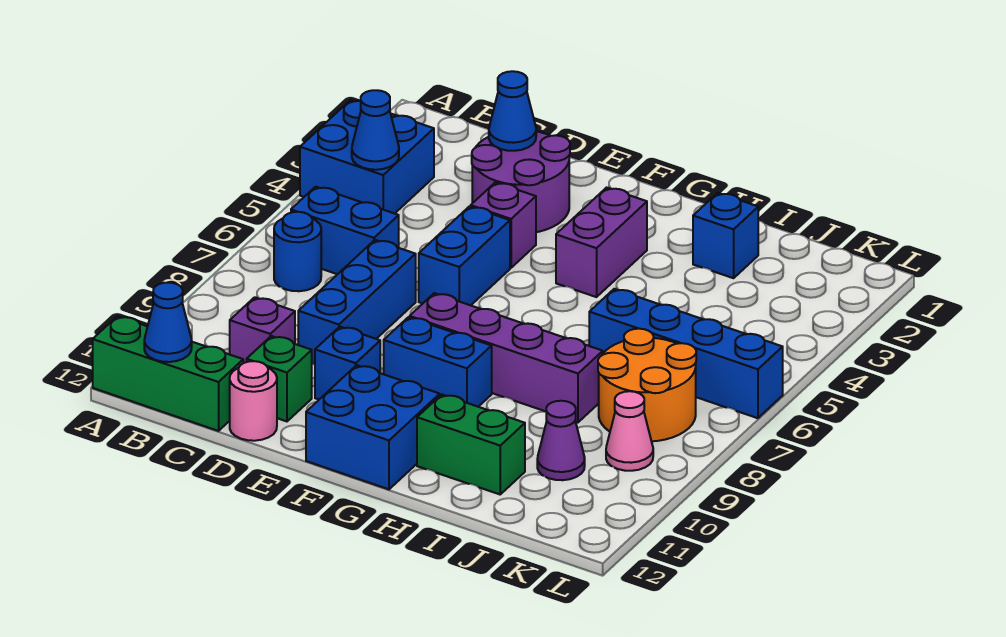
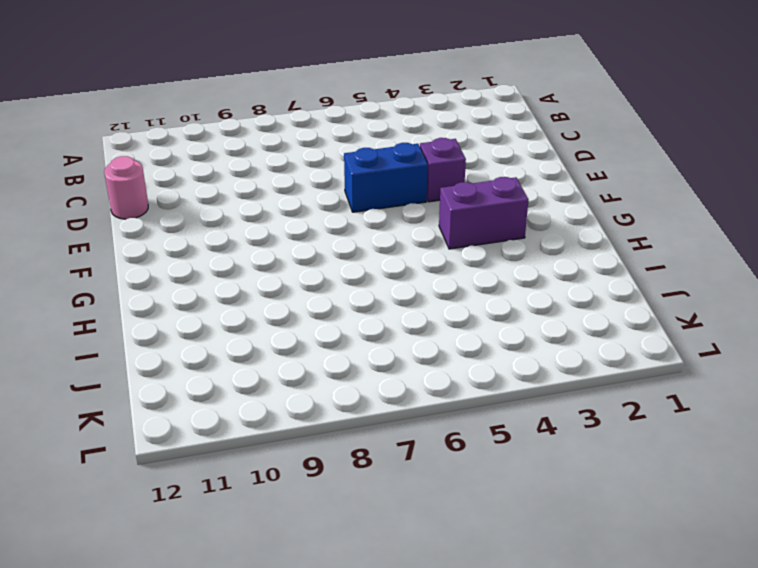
none -> blue brick A3:B4 level 1
none -> green brick A12:C12 level 1
none -> blue brick B6:C6 level 1

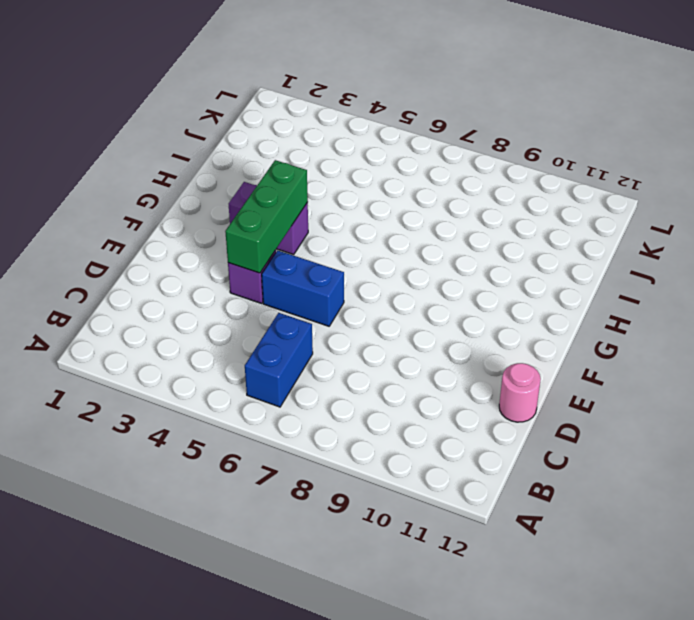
green brick E4:G4 level 2 -> green brick A12:C12 level 1
none -> blue brick A3:B4 level 1
none -> blue round brick B7 level 1
none -> purple brick C10 level 1

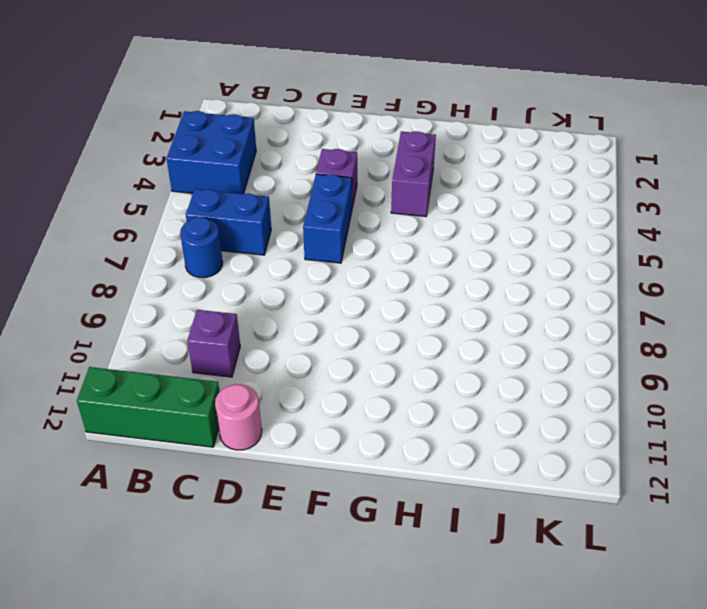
none -> purple round brick D2:E3 level 1
none -> blue brick D7:D9 level 1
none -> green brick D11 level 1

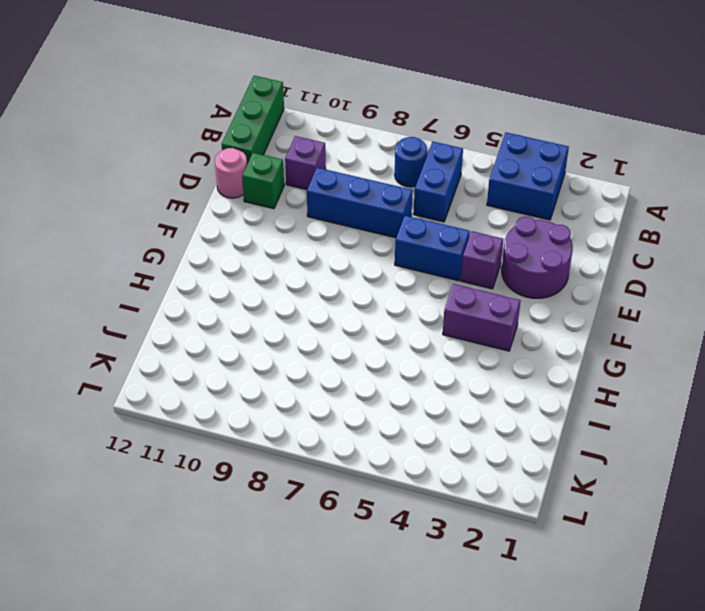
none -> blue brick E10 level 1
none -> purple brick F8:I8 level 1
none -> blue brick F9:G9 level 1

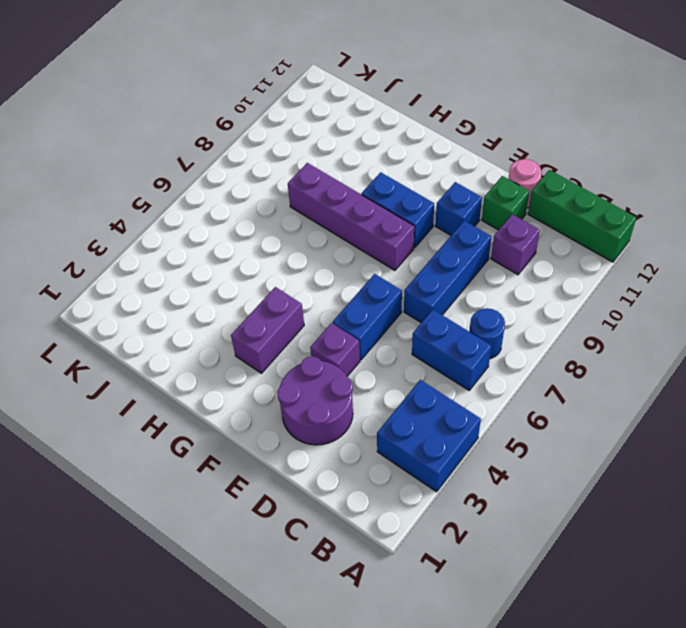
none -> blue brick F11:G12 level 1
none -> green brick H11:I11 level 1
none -> blue brick I2 level 1

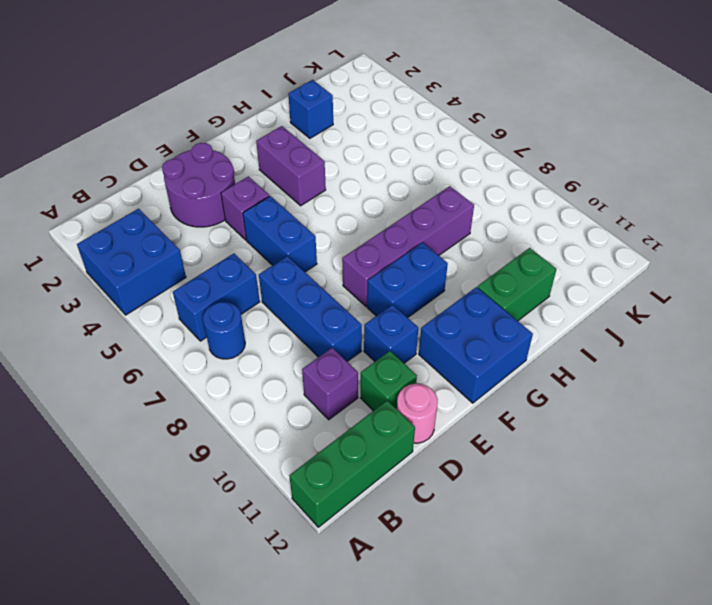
none -> blue brick I6:L6 level 1
none -> orange round brick J7:K8 level 1
none -> purple cone J10 level 1

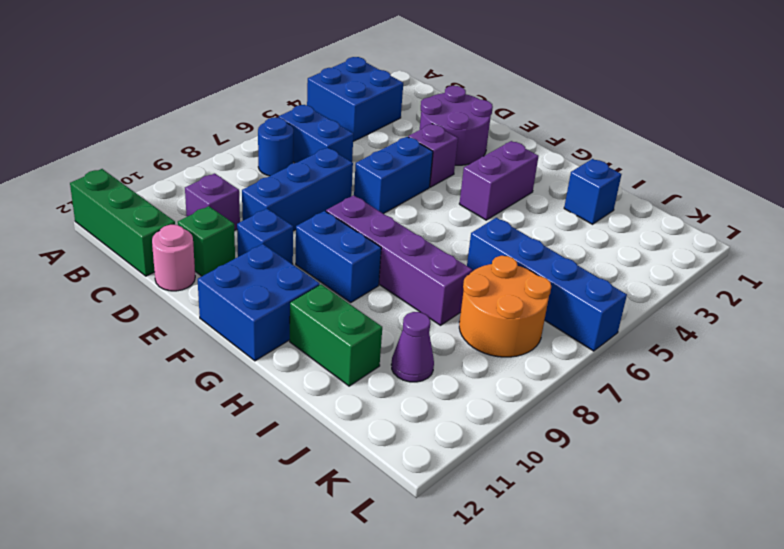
none -> pink cone K9 level 1
none -> blue cone B4 level 2
none -> blue cone B12 level 2

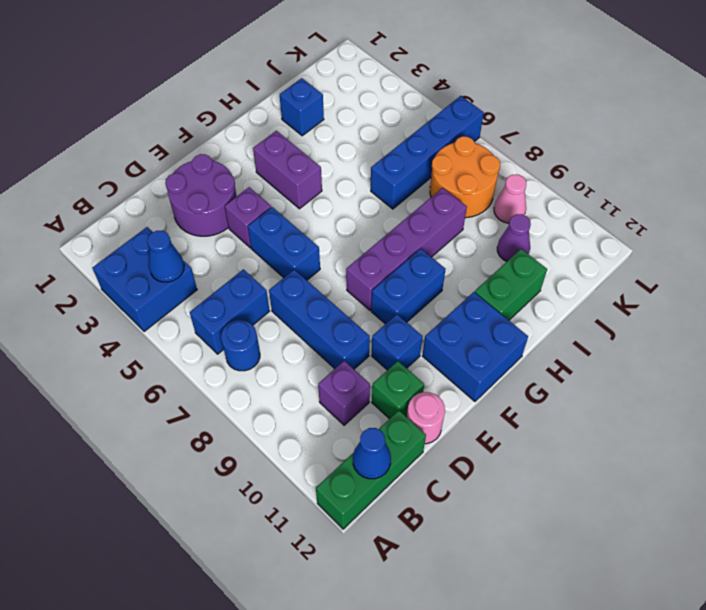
none -> blue cone D2 level 2

